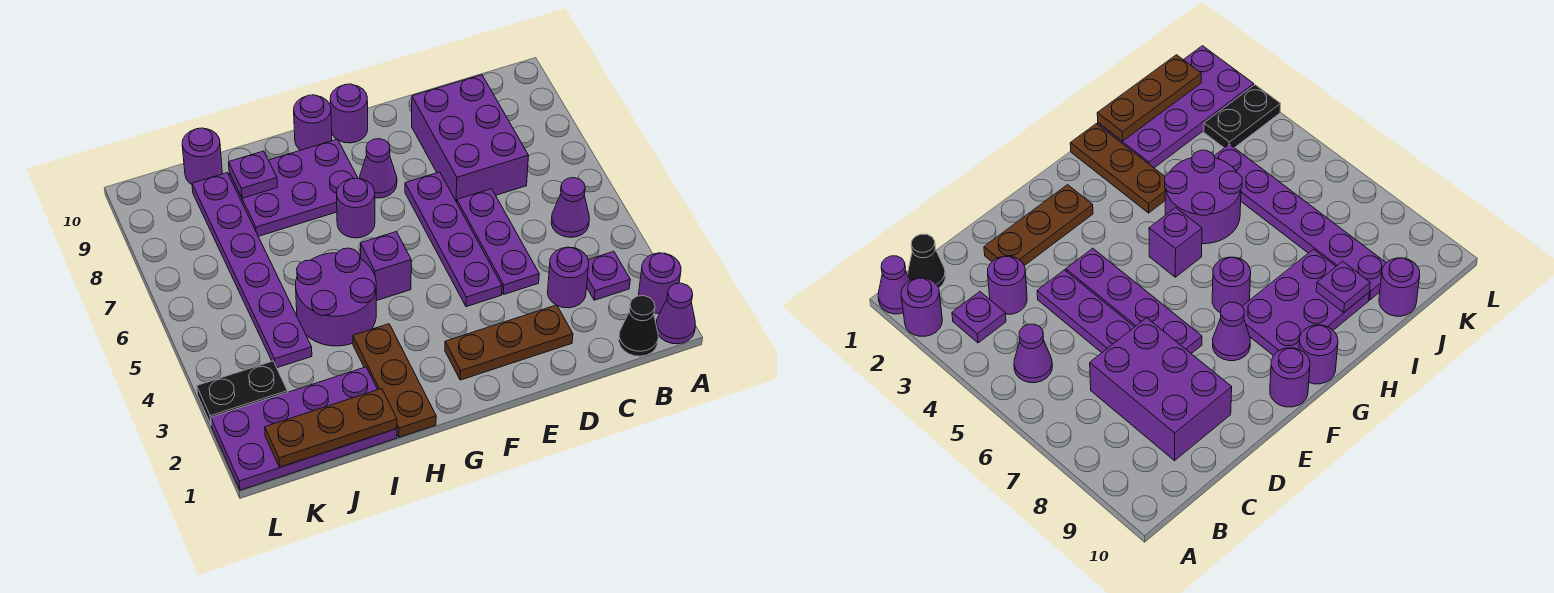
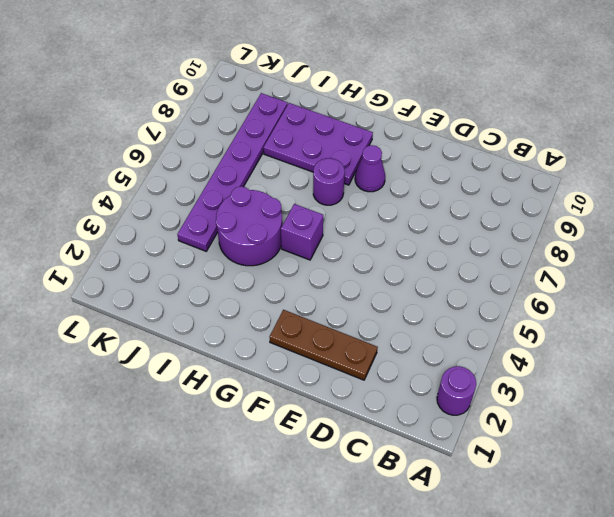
none -> purple cone A1 level 1
none -> black cone B1 level 1
none -> purple plate B3 level 1

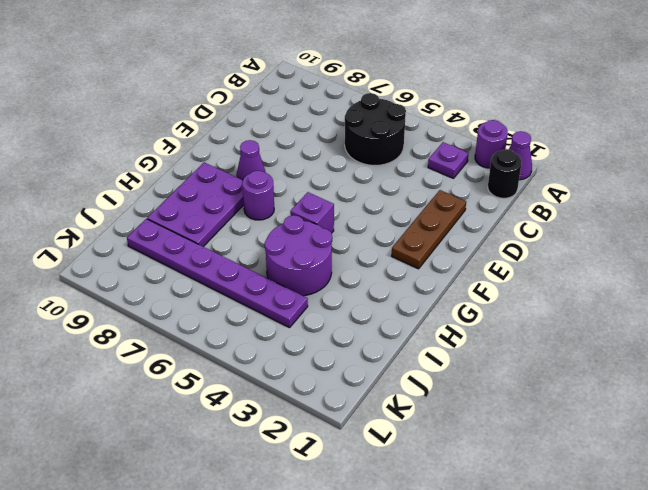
black round brick B1 level 1 -> black cone B1 level 1
black round brick B5:C6 level 1 -> purple cone B5 level 1
none -> purple round brick C3 level 1
none -> purple brick C7:D9 level 1
none -> purple plate D4:D6 level 1

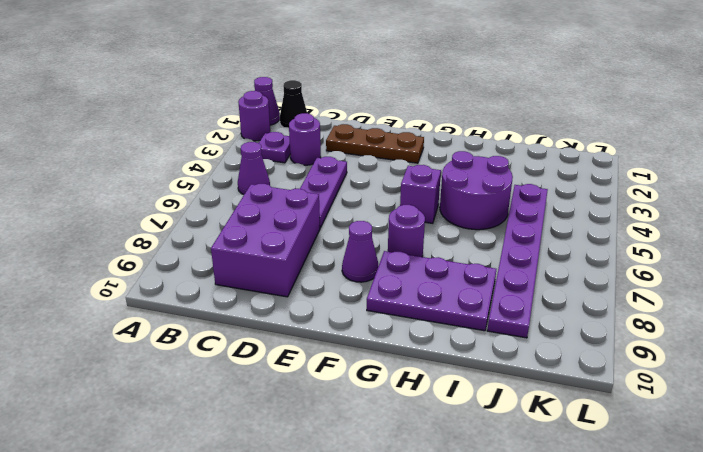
none -> purple plate E4:E7 level 1
none -> purple round brick F10 level 1
none -> purple round brick G10 level 1

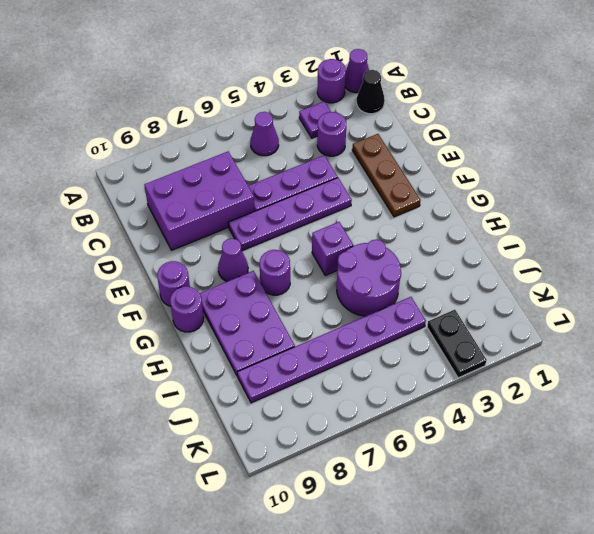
none -> brown plate H1:H3 level 1
none -> purple plate I1:L2 level 1
none -> purple round brick J10 level 1

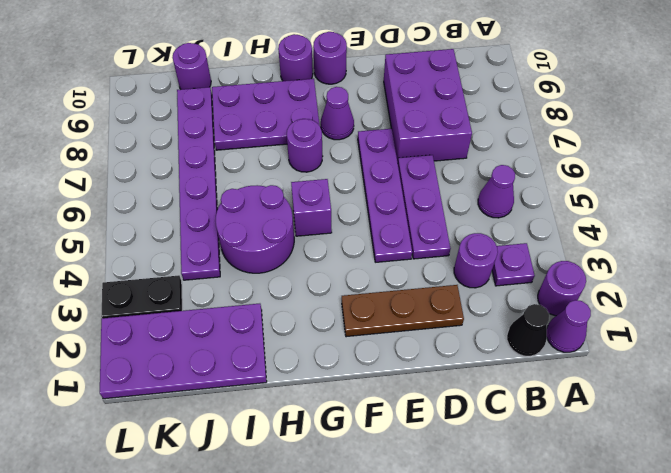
none -> brown plate H1:H3 level 1
none -> brown plate I1:K1 level 2
none -> purple plate I9 level 2

